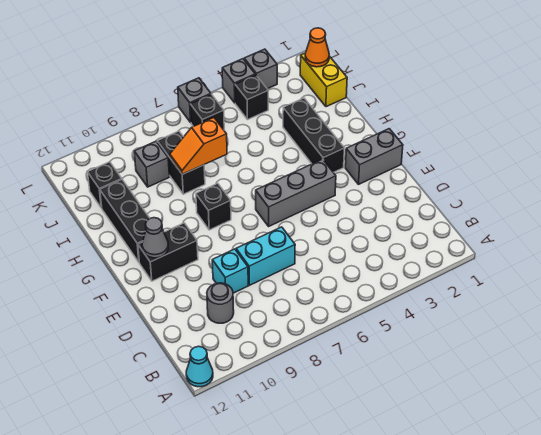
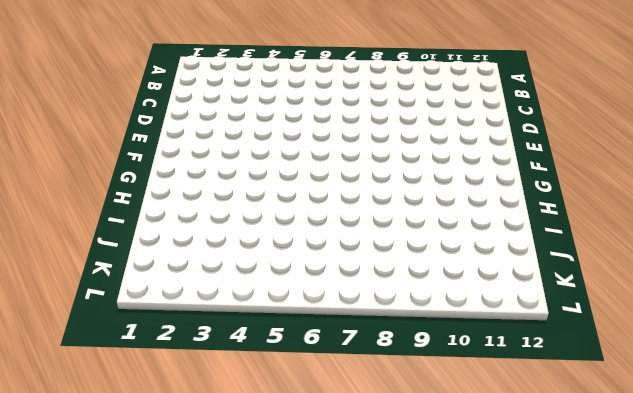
none -> cyan cone A12 level 1
none -> grey round brick C10 level 1
none -> cyan brick D7:D8 level 1

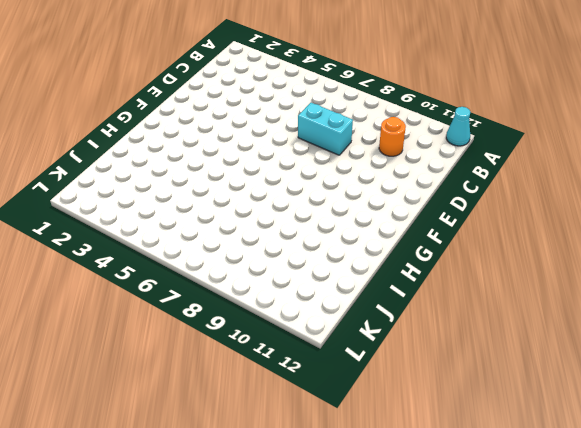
orange round brick C10 level 1 -> grey round brick C10 level 1
none -> cyan brick D9 level 1
none -> grey brick F1:F2 level 1
none -> grey brick F4:F6 level 1

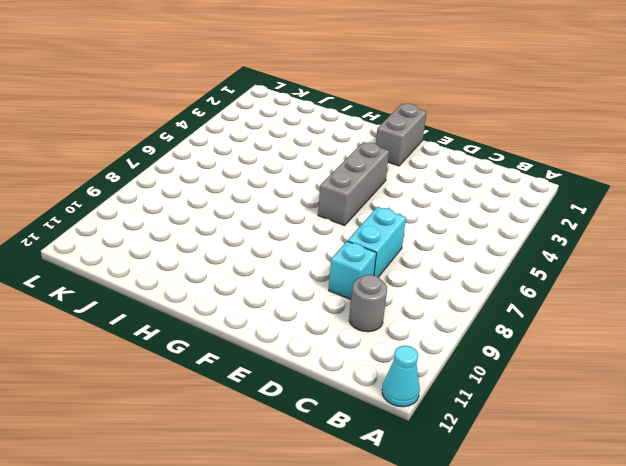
none -> black brick F10:F11 level 1
none -> black brick G3:I3 level 1
none -> black brick G8 level 1

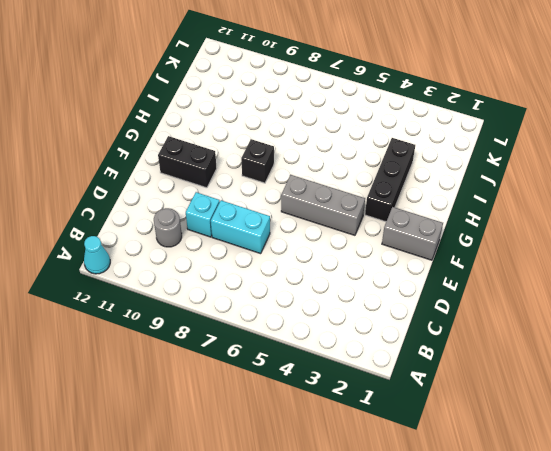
none -> black brick G11:I11 level 1
none -> black brick I8:J8 level 1
none -> yellow brick J1:K1 level 1

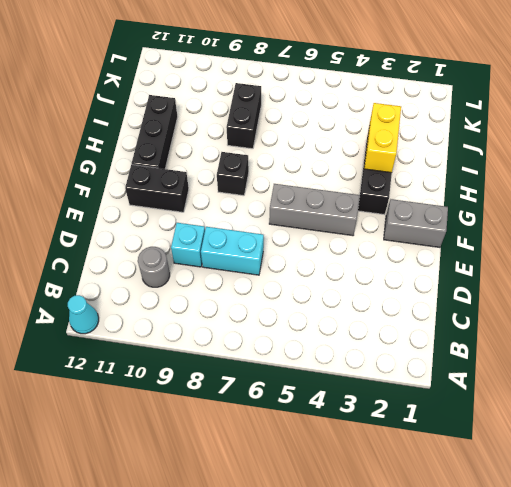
yellow brick H3:I3 level 2 -> yellow brick J1:K1 level 1
none -> grey brick J9 level 1
none -> black brick J11 level 1
none -> black brick K4 level 1

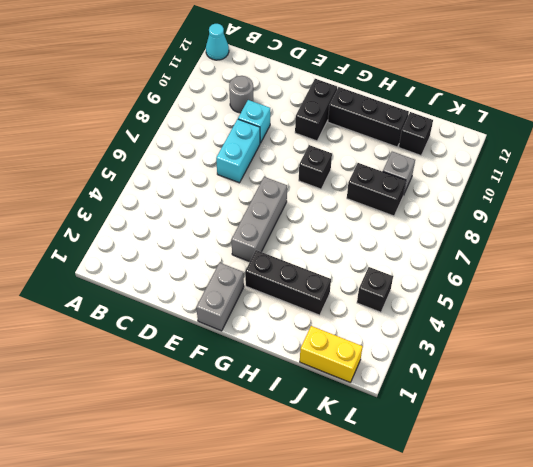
none -> black brick K6 level 1
none -> grey brick L3 level 1
none -> grey brick L4 level 1

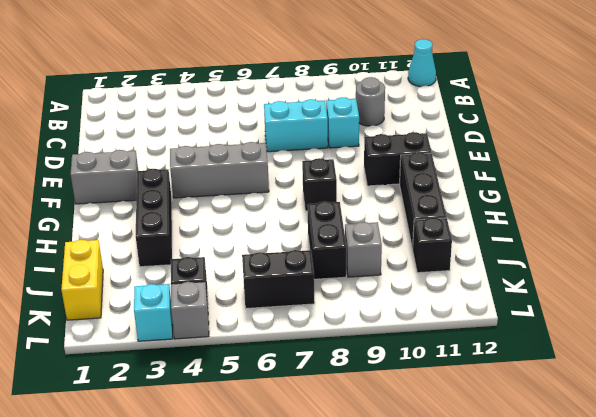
black brick K6:K7 level 1 -> black brick K6 level 1
cyan brick L3 level 1 -> grey brick L3 level 1
none -> grey brick L6 level 1
none -> grey cone F11 level 2
none -> orange slope I7:I8 level 2 top 7

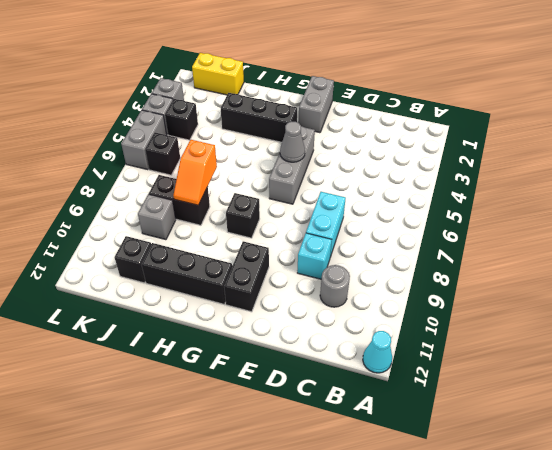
grey cone F5 level 2 -> grey cone F11 level 2
grey brick L5:L6 level 1 -> grey brick L6 level 1
none -> orange cone K1 level 2

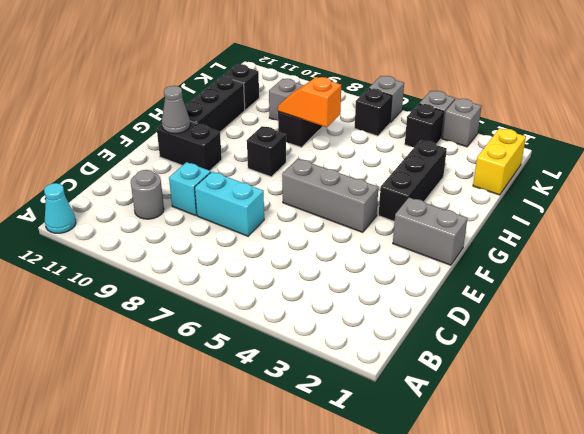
none -> orange cone K1 level 2

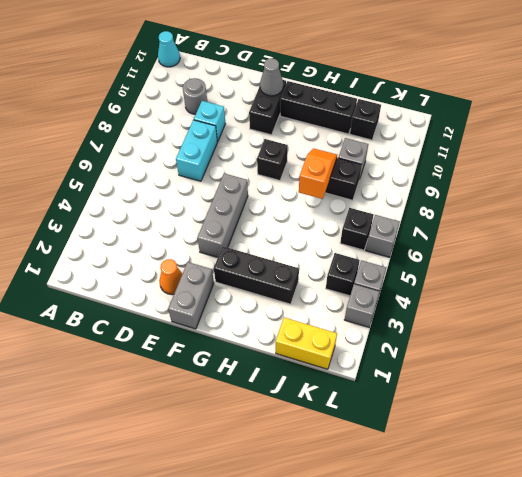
orange cone E2 level 1 -> orange cone K1 level 2

